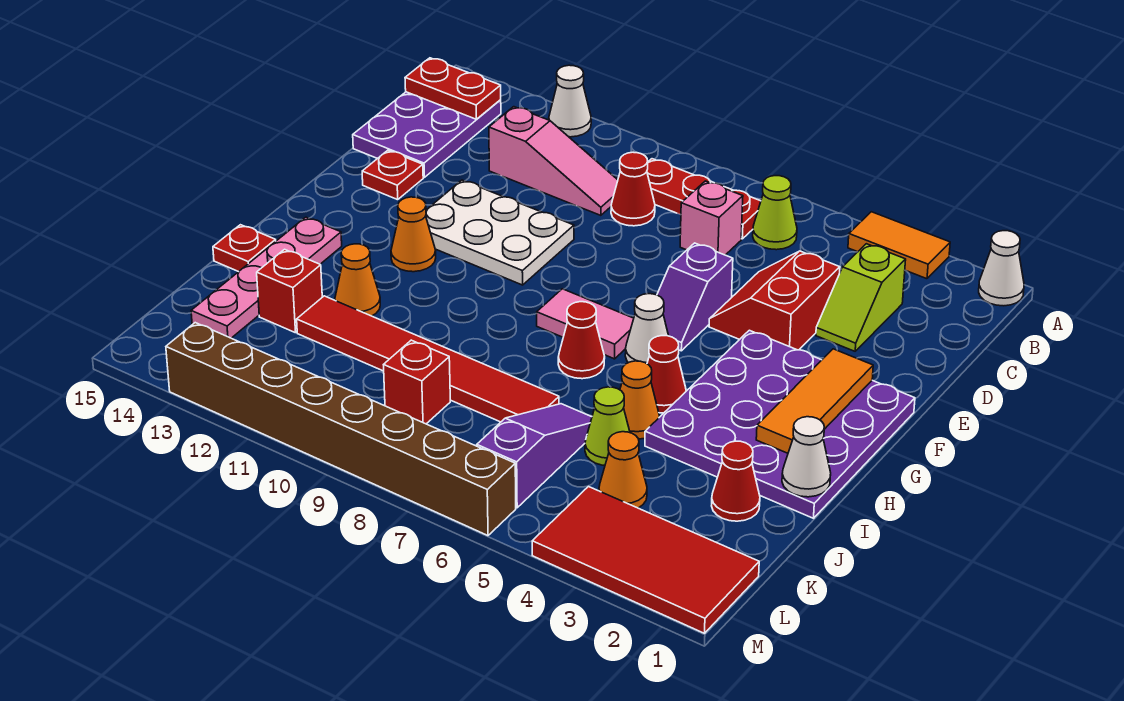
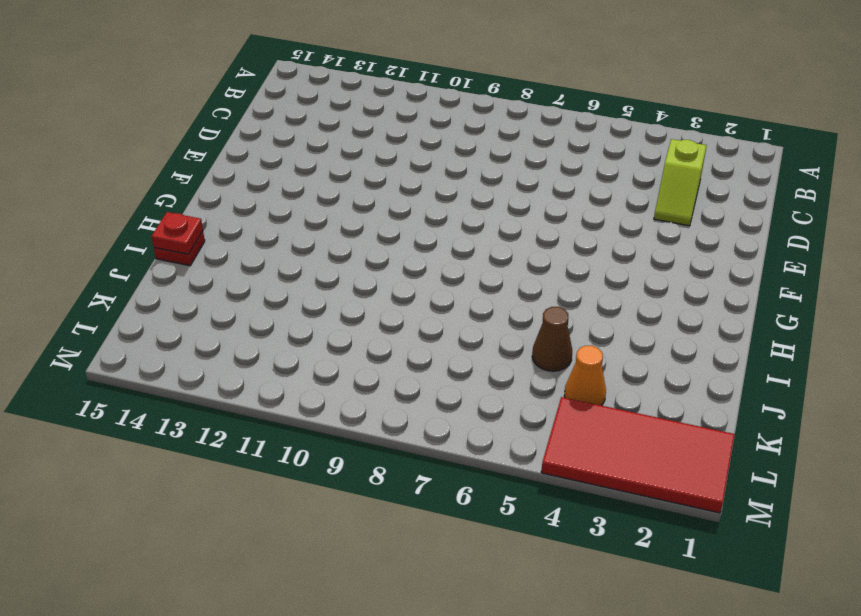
red plate I15 level 2 -> red plate E14 level 1
brown cone J5 level 1 -> lime cone J5 level 1
none -> white cone A1 level 1
none -> orange tile A3:A4 level 1
none -> white cone A12 level 1
none -> lime cone B6 level 1

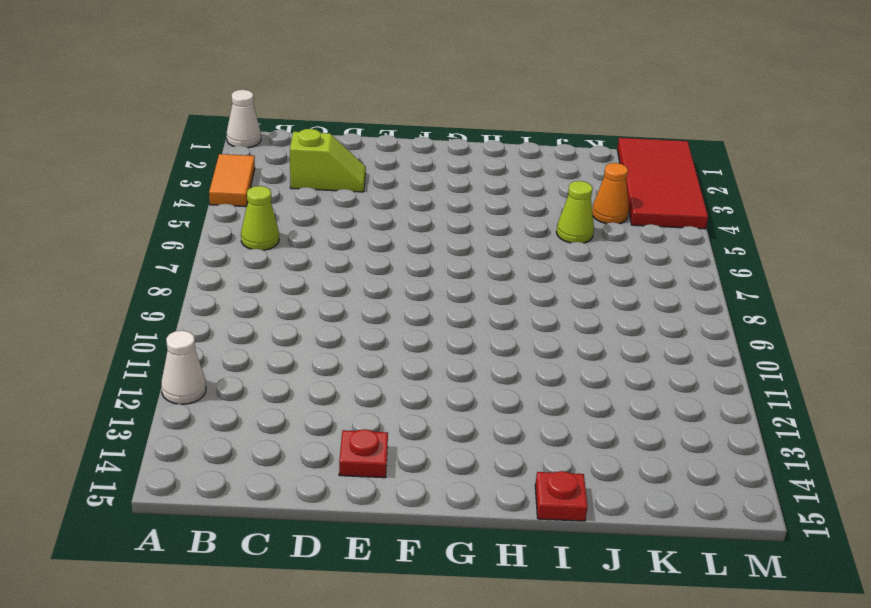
none -> red plate B7:B9 level 1
none -> purple plate B14:D15 level 1
none -> pink brick C7 level 1
none -> red cone C9 level 1

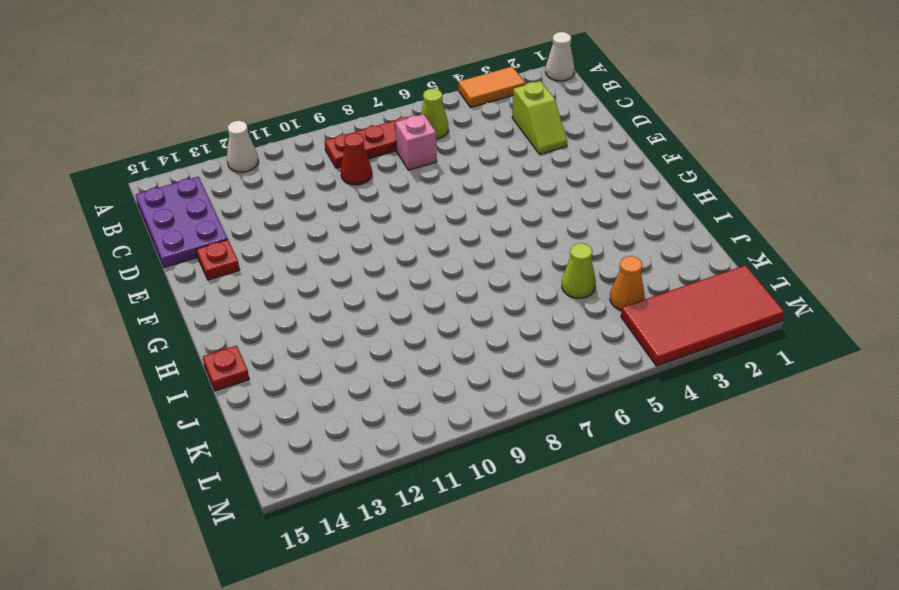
none -> pink slope C10:C12 level 1 top 12
none -> red slope D4:E5 level 1 top 4
none -> purple slope E6:F6 level 1 top E
none -> white plate E10:F12 level 1

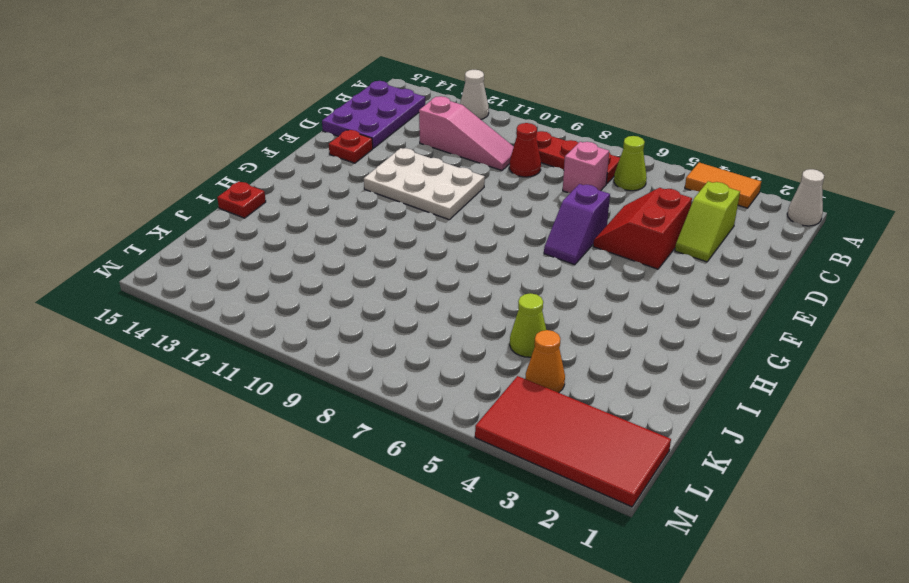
none -> purple plate F1:I4 level 1
none -> white cone G6 level 1
none -> pink tile G7:G8 level 1
none -> orange cone G12 level 1

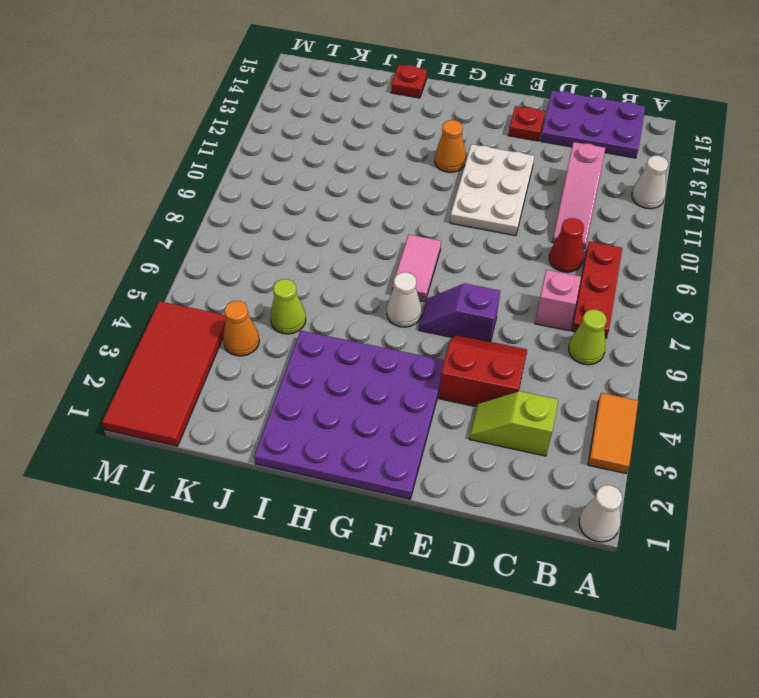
none -> red cone H5 level 1
none -> red cone H7 level 1
none -> pink plate H14:K14 level 1
none -> orange cone I5 level 1

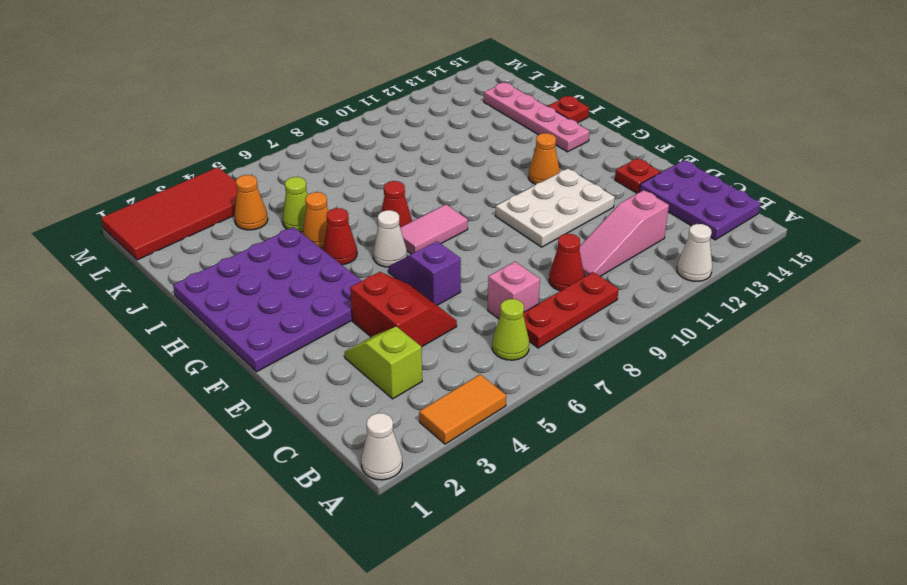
none -> orange cone I12 level 1
none -> red cone J2 level 1
none -> purple slope J6:L6 level 1 top L
none -> red tile J7:J12 level 1

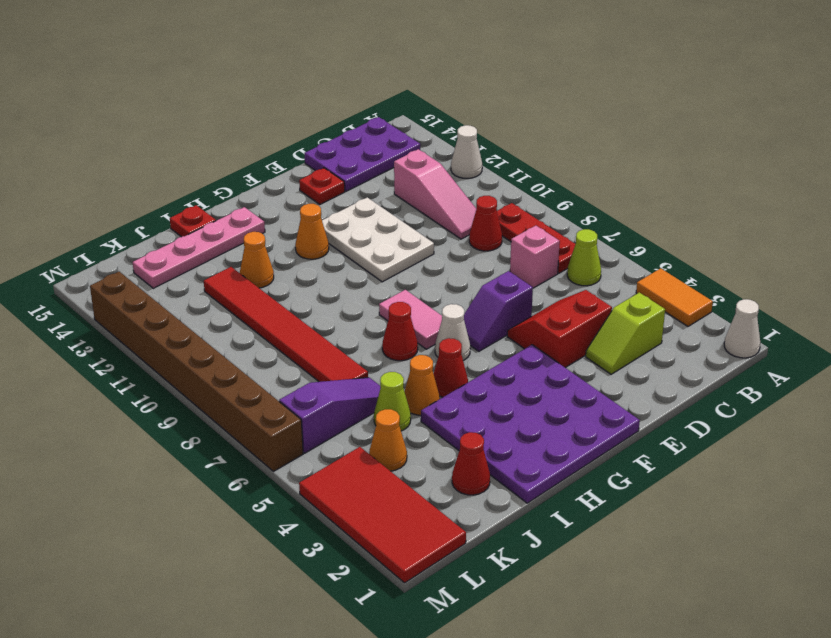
none -> red brick J13 level 1
none -> red brick K9 level 1
none -> red plate B14:B15 level 2
none -> orange tile F2:H2 level 2

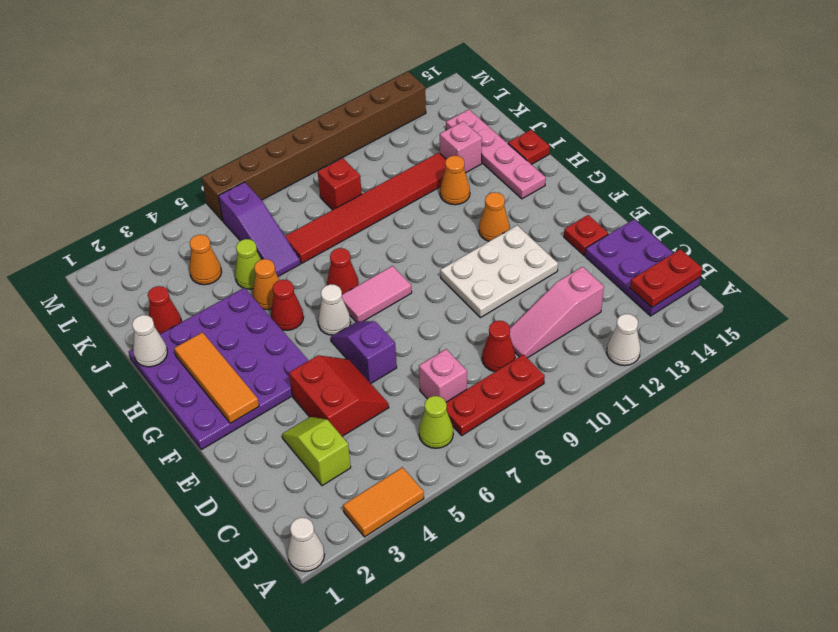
pink brick J13 level 1 -> red brick J13 level 1
none -> red tile L1:M4 level 1

